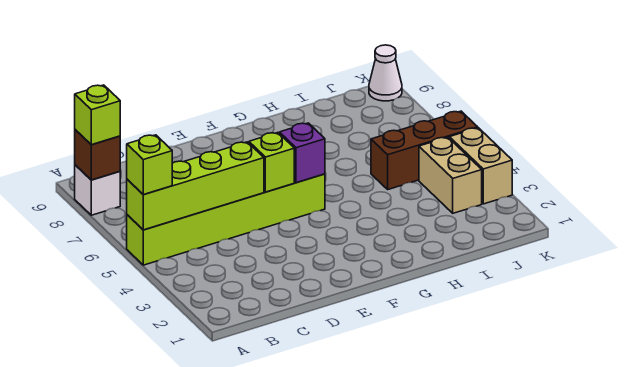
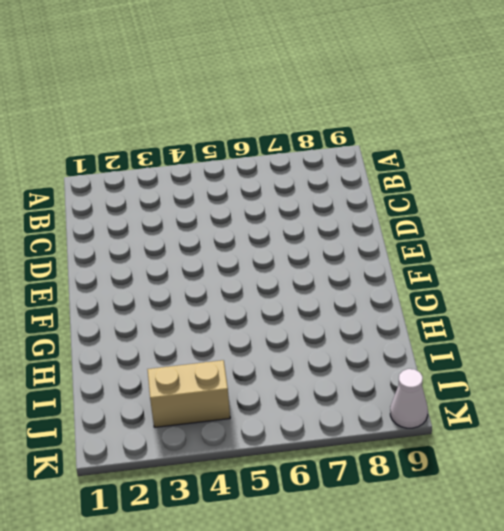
none -> lime brick A5:F5 level 1
none -> white brick A8 level 1
none -> brown brick I5:K5 level 1

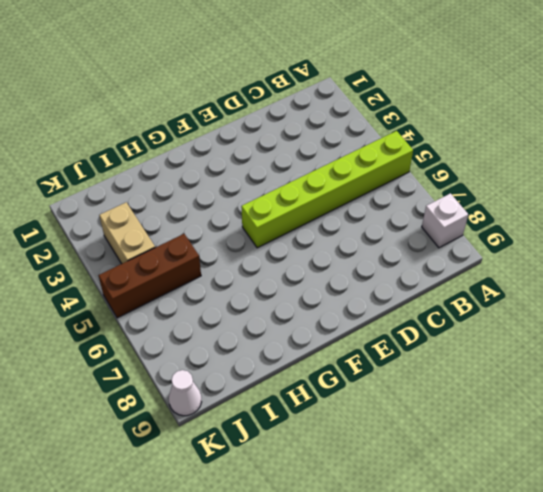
none -> tan brick K3:K4 level 1
none -> lime brick A5:D5 level 2
none -> brown brick A8 level 2

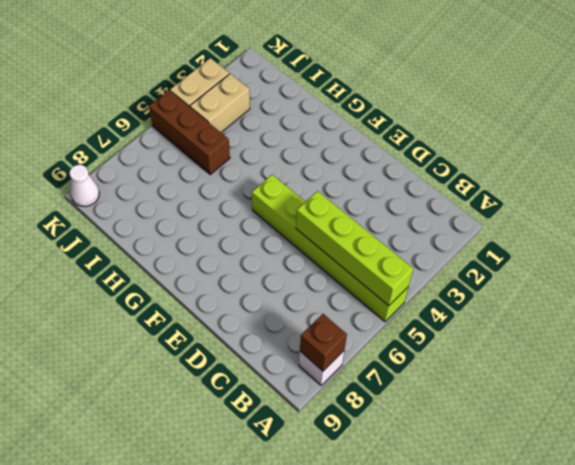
none -> lime brick E5 level 2
none -> purple brick F5 level 2
none -> lime brick A5 level 3

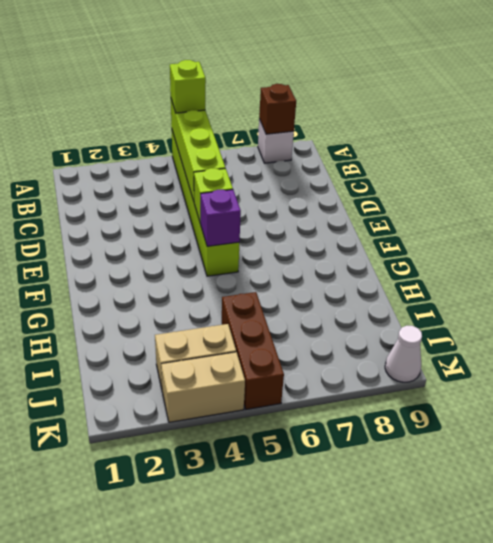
none -> lime brick A8 level 3

